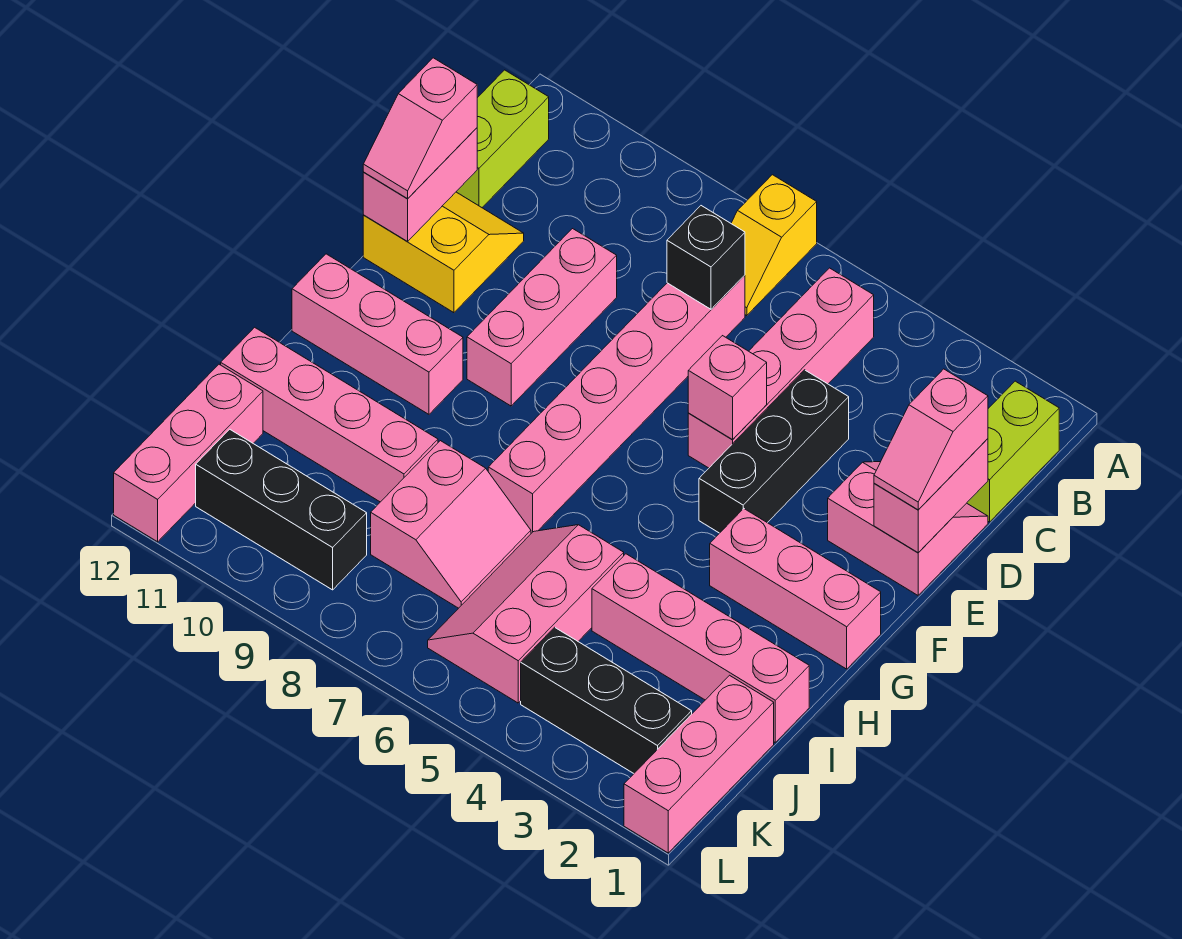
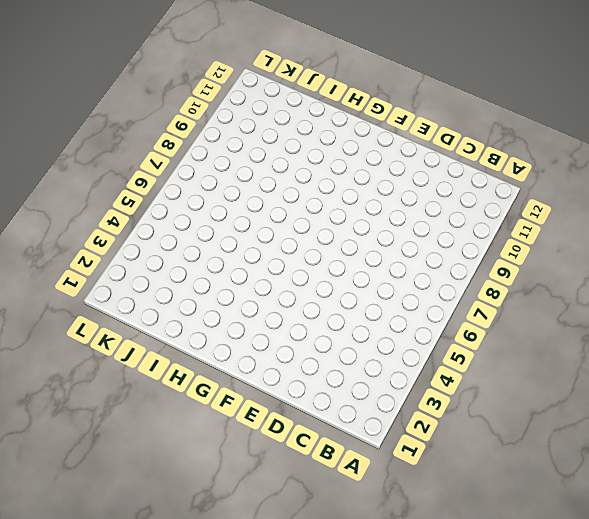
none -> yellow slope A7:B7 level 1 top A
none -> lime brick B1:C1 level 1
none -> pink brick B5:E5 level 1

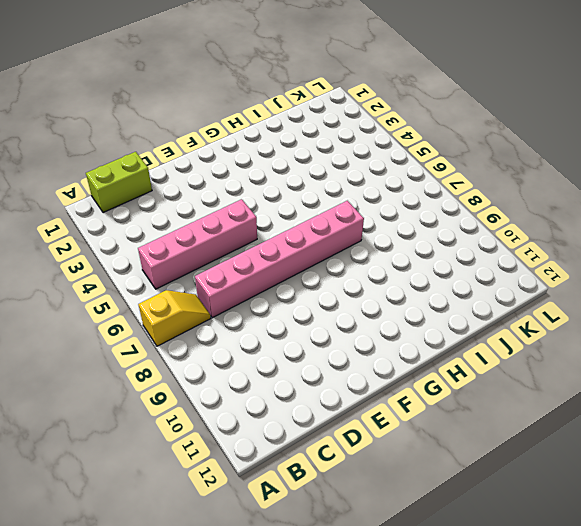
none -> lime brick B12:C12 level 1
none -> pink slope D1:E2 level 1 top E
none -> black brick D4:F4 level 1

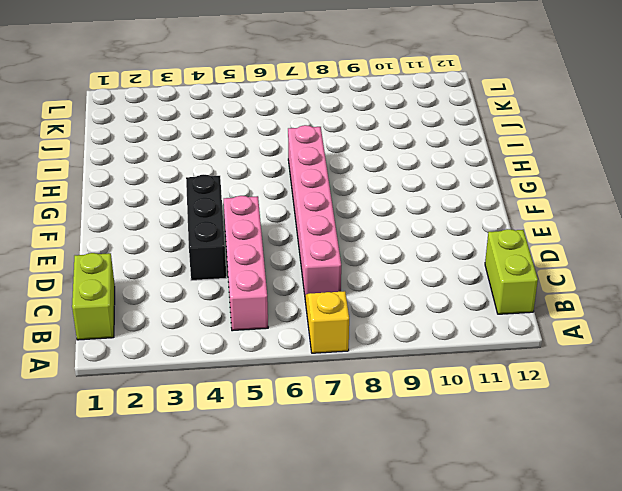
none -> pink slope D1:E2 level 1 top E
none -> pink brick D9:F9 level 1
none -> yellow slope D11:E12 level 1 top E

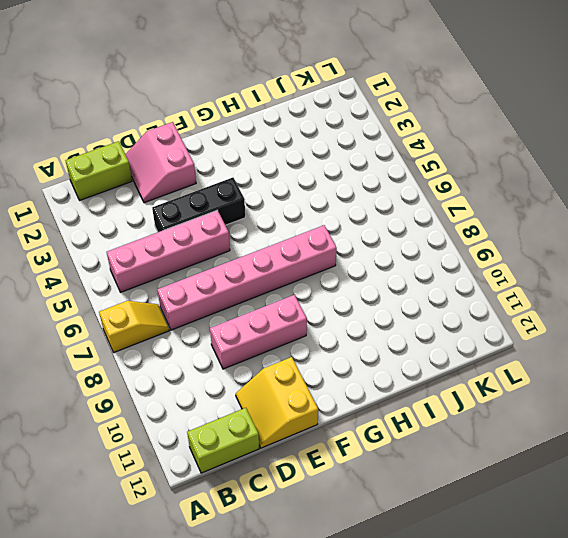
none -> pink brick G1:G3 level 1
none -> pink brick G10:G12 level 1
none -> pink brick I1:I4 level 1

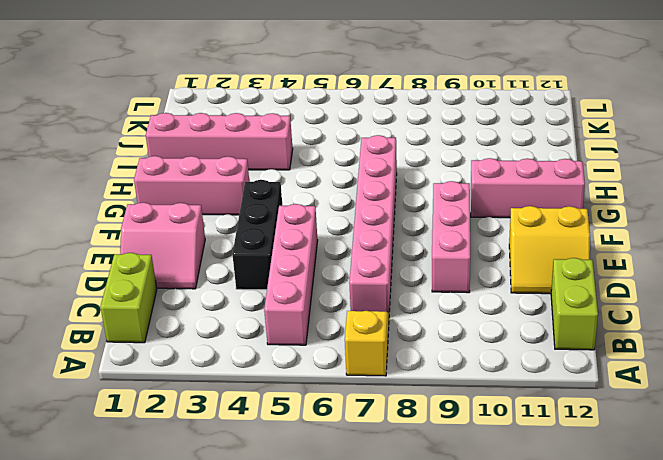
none -> pink slope I5:K6 level 1 top 5
none -> pink slope I7:J8 level 1 top 8
none -> pink brick I9:I12 level 1

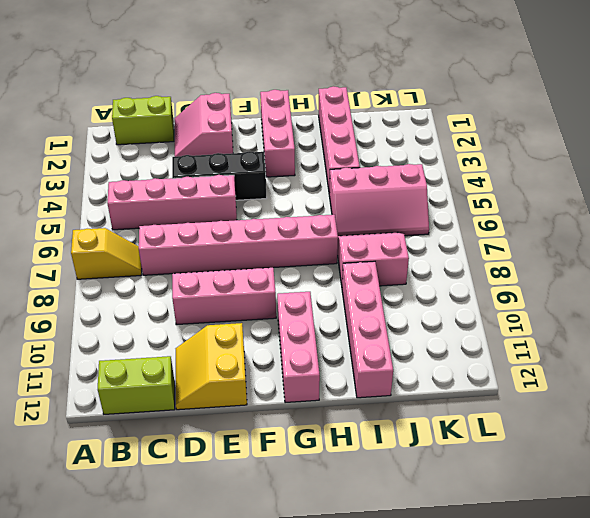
none -> pink brick J1:L1 level 1
none -> pink brick J12:L12 level 1
none -> black brick K2:K4 level 1

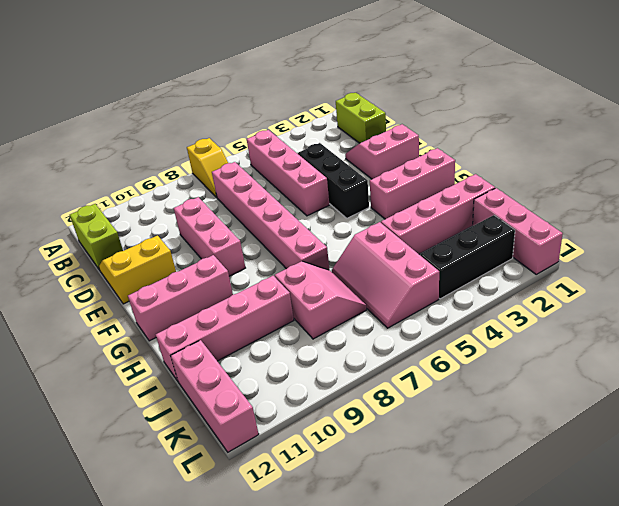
none -> black brick K9:K11 level 1
none -> black brick C7 level 2
none -> pink brick D1:E1 level 2

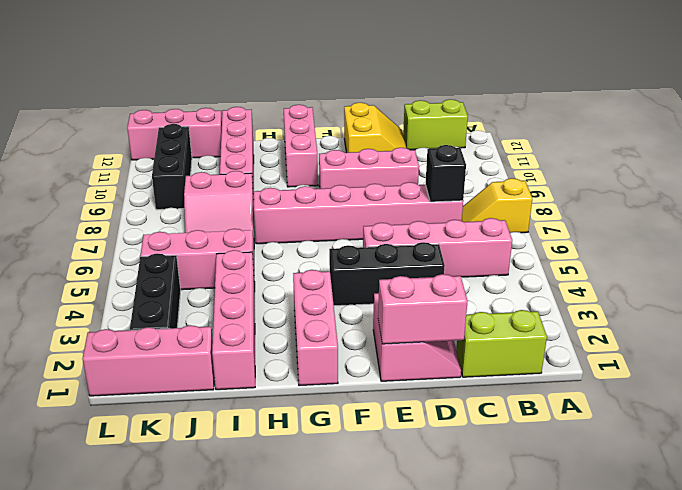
none -> pink brick D12:E12 level 2
none -> pink brick E5 level 2
none -> pink slope D1:E1 level 3 top D

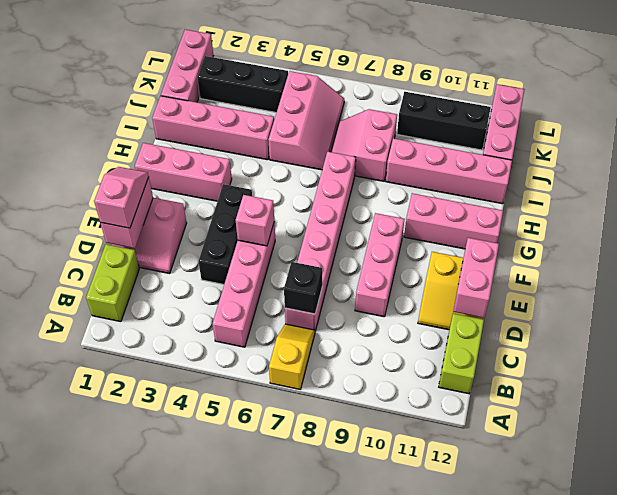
none -> pink slope D12:E12 level 3 top D

